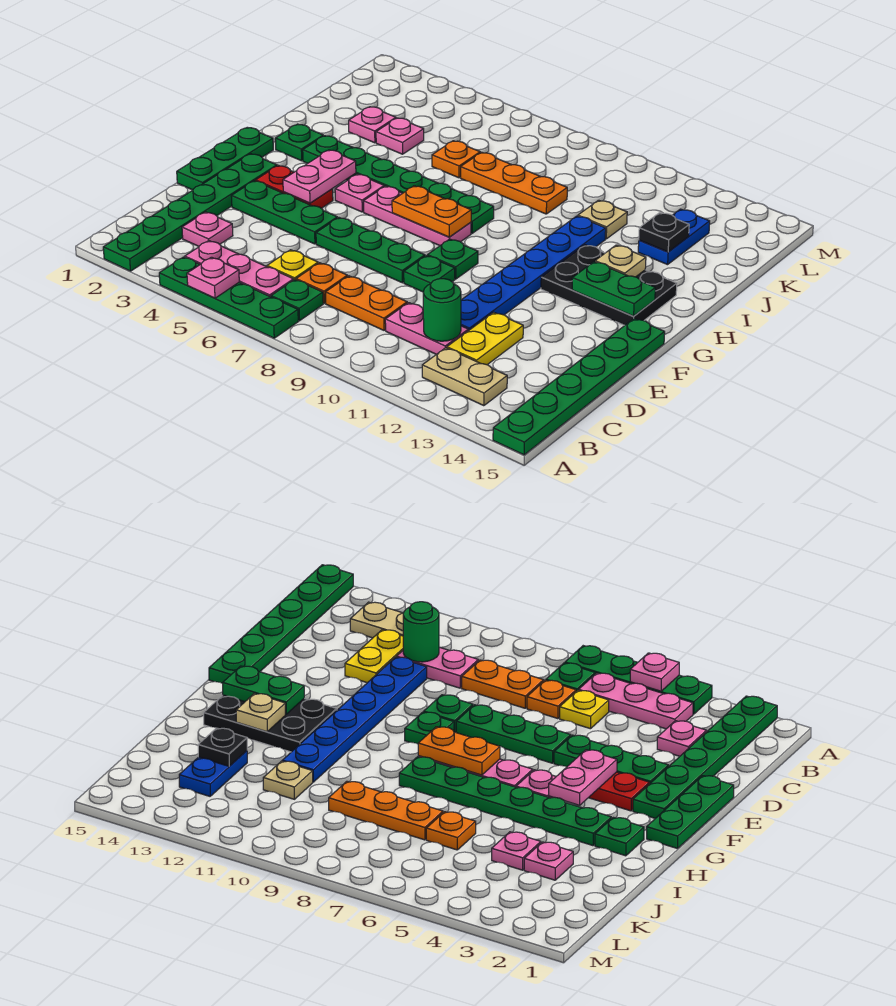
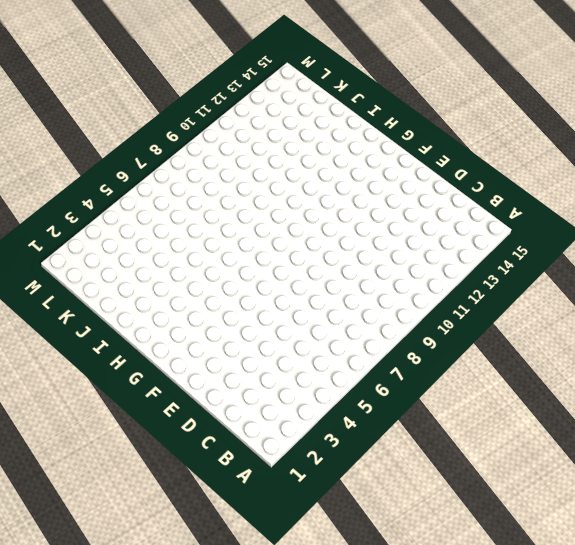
none -> green plate A2:F2 level 1
none -> green plate A4:A7 level 1
none -> green plate A15:F15 level 1
none -> pink plate B4:B6 level 1

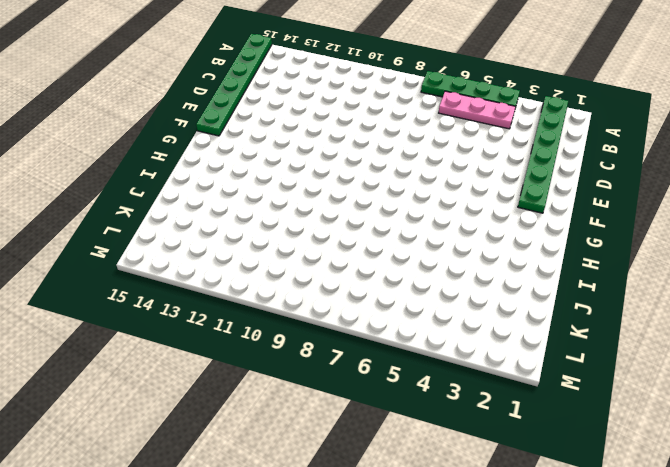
none -> green plate B7 level 1
none -> tan plate B12:B13 level 1
none -> pink plate C3 level 1
none -> yellow plate C6 level 1

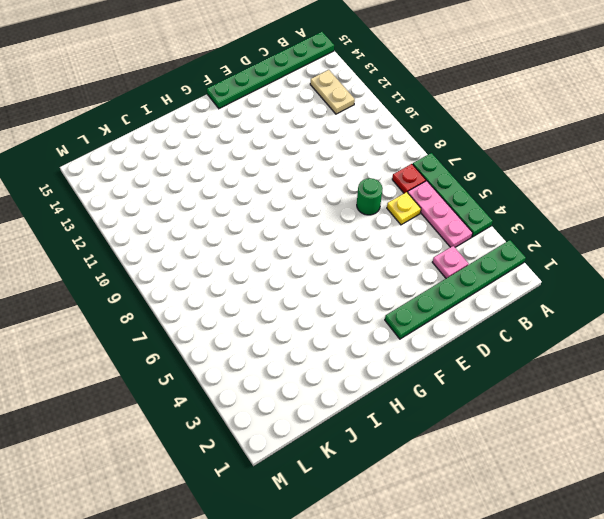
red plate B7 level 1 -> green plate B7 level 1
green round brick D7 level 1 -> green round brick C11 level 2
none -> orange plate C7 level 1
none -> orange plate C8:C9 level 1
none -> pink plate C10:C11 level 1
none -> yellow plate C12:D12 level 1

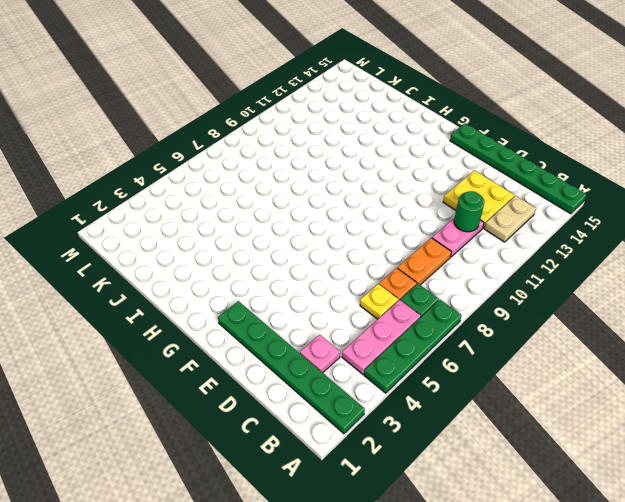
yellow plate C12:D13 level 1 -> yellow plate C12:D12 level 1
none -> blue plate D11:I11 level 1
none -> green plate E1:G1 level 1
none -> green plate E3:E5 level 1
none -> green plate E6:E8 level 1

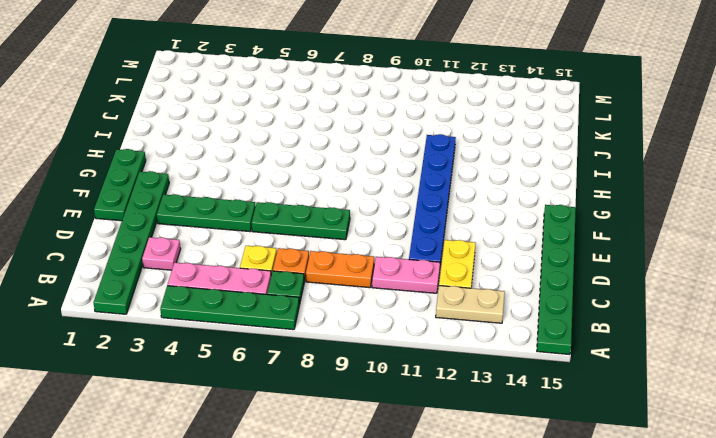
none -> green plate E9 level 1
none -> red plate F3:F4 level 1
none -> green plate F9 level 1
none -> pink plate G5 level 1

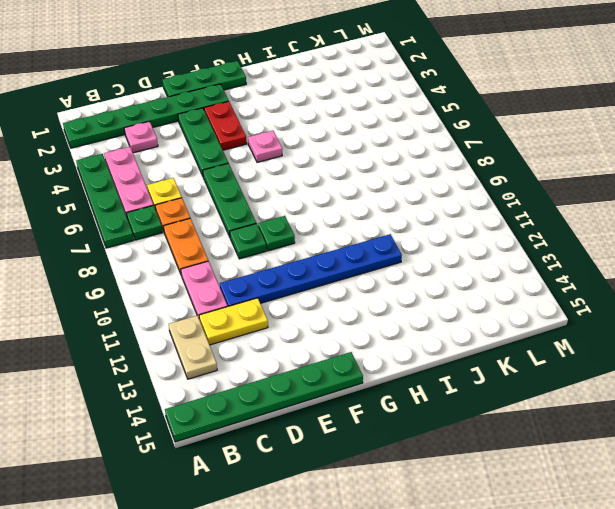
none -> pink plate G6:G8 level 1
none -> black plate G12:H14 level 1
none -> green plate H2 level 1
none -> green plate H3:H8 level 1

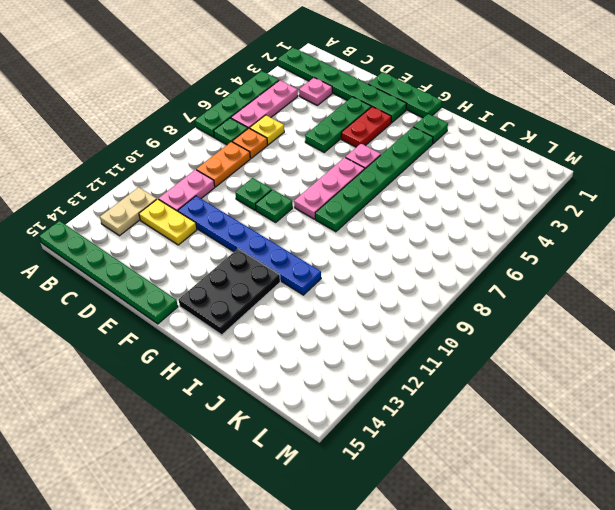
none -> green plate E6:E8 level 1
none -> pink plate J3 level 1
none -> pink plate J4 level 1
none -> orange plate J6 level 1

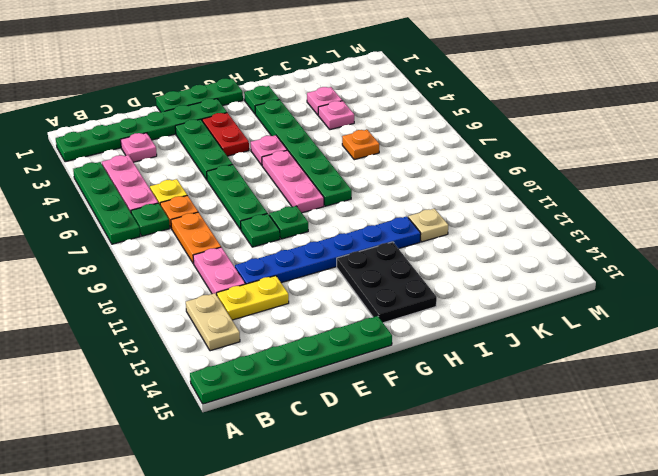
none -> orange plate J7:J9 level 1
none -> blue plate J13:K13 level 1
none -> pink plate A5 level 2
none -> green round brick C11 level 2

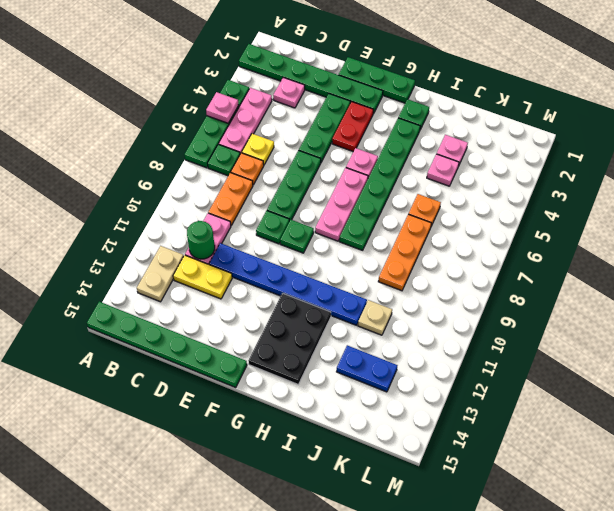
none -> pink plate F4:G4 level 2
none -> orange plate G7:G8 level 2
none -> green plate G13:G14 level 2
none -> tan plate H13 level 2

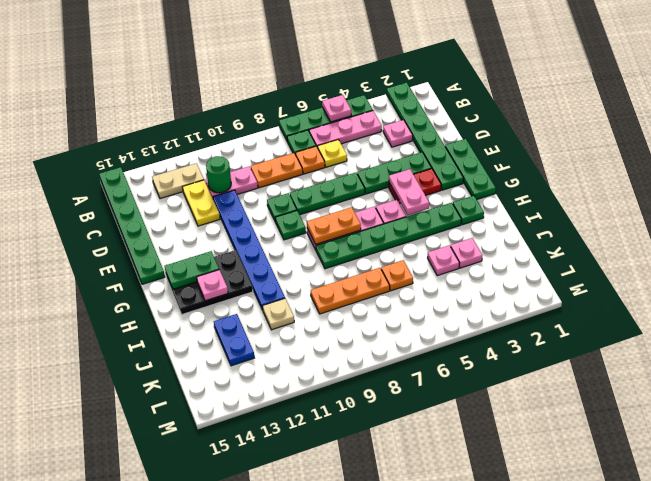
pink plate H13 level 2 -> tan plate H13 level 2
none -> black plate J13 level 2

